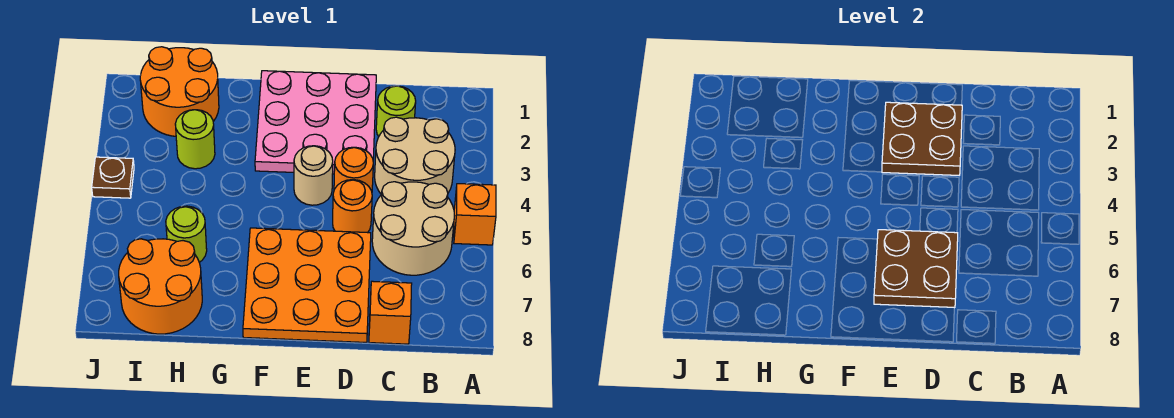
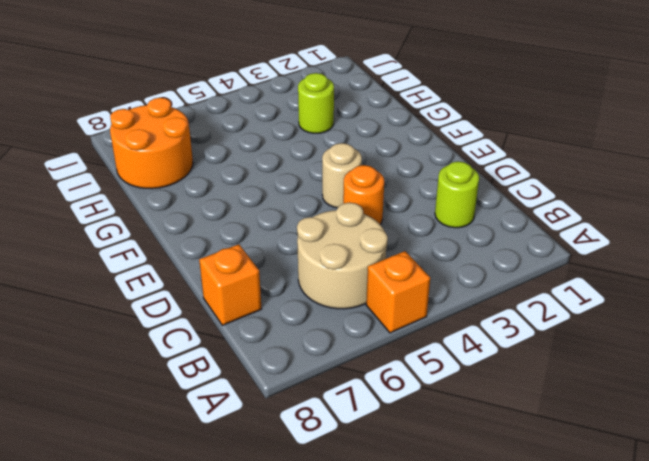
none -> tan round brick B3:C4 level 1
none -> pink plate D1:F3 level 1
none -> orange round brick D5 level 1

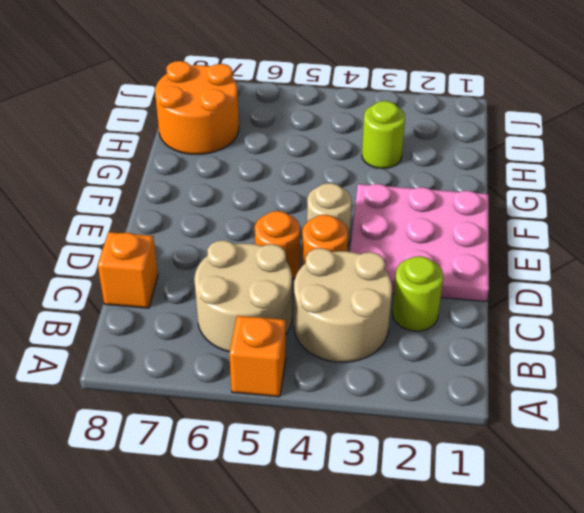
none -> orange plate D6:F8 level 1
none -> orange round brick H1:I2 level 1
none -> lime round brick H6 level 1

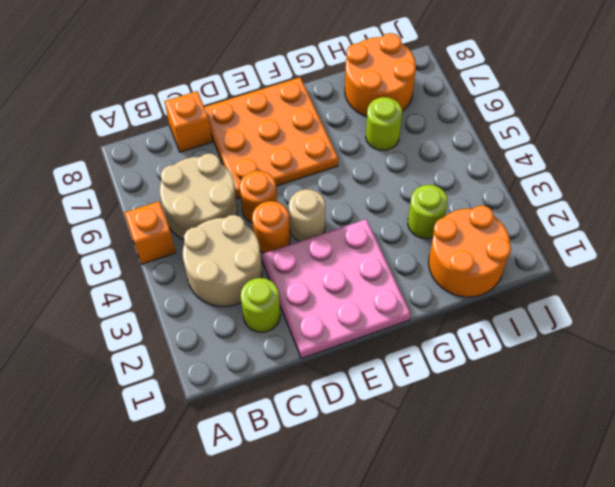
none -> brown plate J4 level 1
none -> brown plate D2:E3 level 2
none -> brown plate D6:E7 level 2

